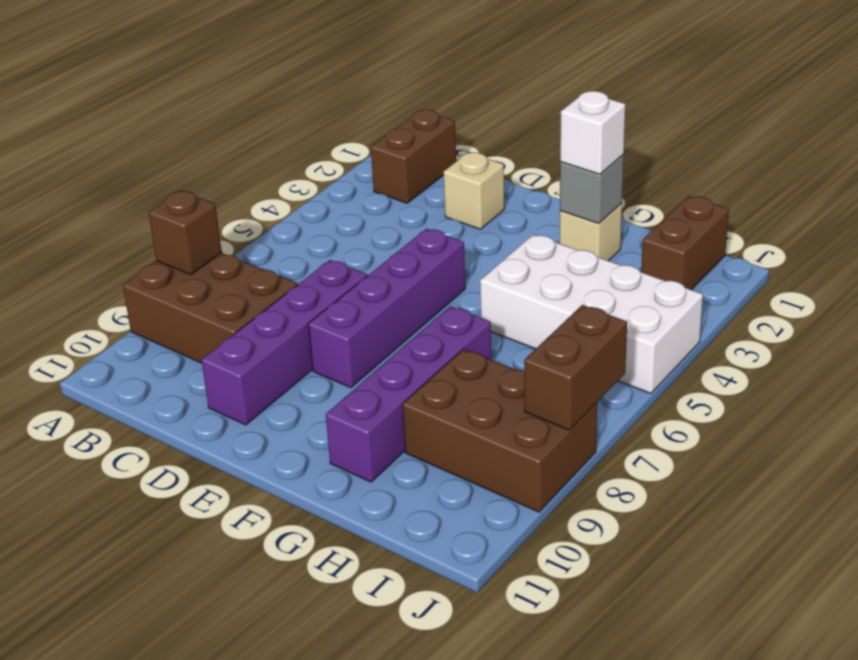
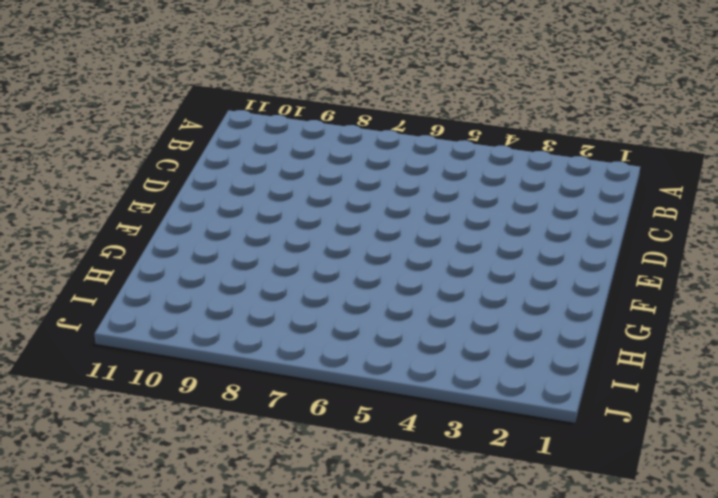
none -> brown brick A8:C9 level 1
none -> brown brick B1:B2 level 1
none -> tan brick D2 level 1

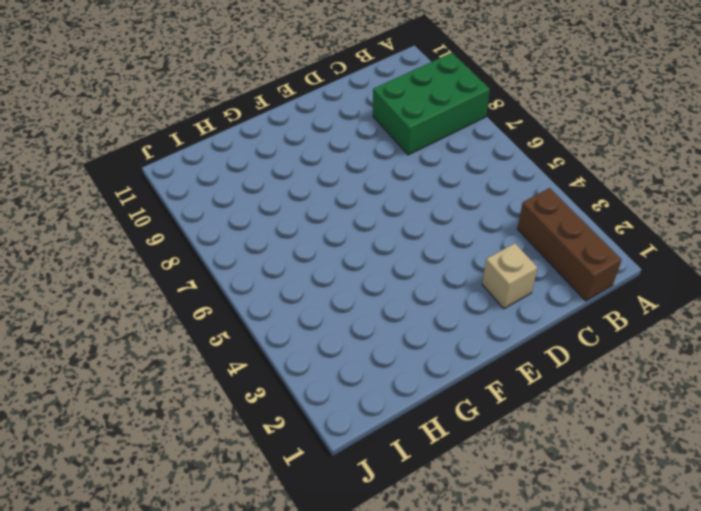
green brick A8:C9 level 1 -> brown brick A8:C9 level 1
brown brick B1:B3 level 1 -> brown brick B1:B2 level 1
none -> purple brick D7:D10 level 1
none -> purple brick E5:E8 level 1
none -> tan brick G2 level 1

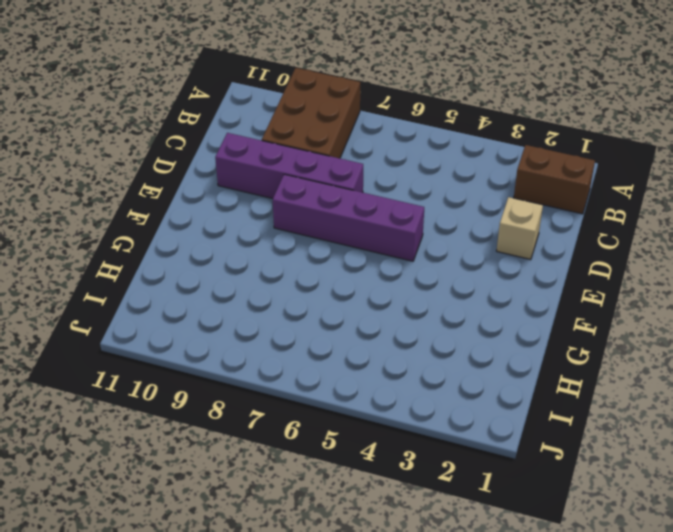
none -> tan brick G2 level 1
none -> white brick G4:J5 level 1
none -> purple brick G7:G10 level 1

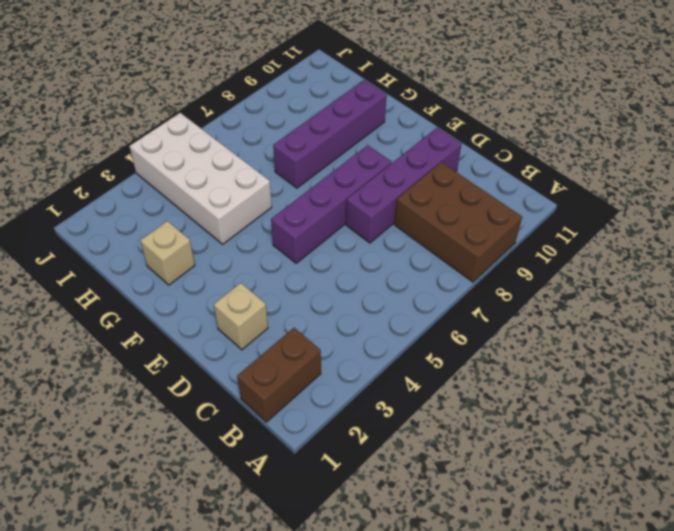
none -> brown brick H8:J9 level 1
none -> brown brick I1:I2 level 1
none -> brown brick A8 level 2

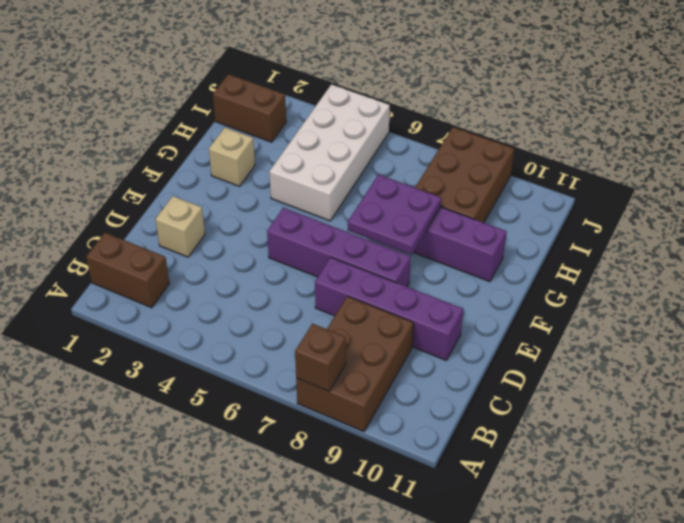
purple plate F7:G8 level 2 -> none
none -> grey brick G2 level 2
none -> brown brick J7:J8 level 2
none -> white brick G2 level 3

